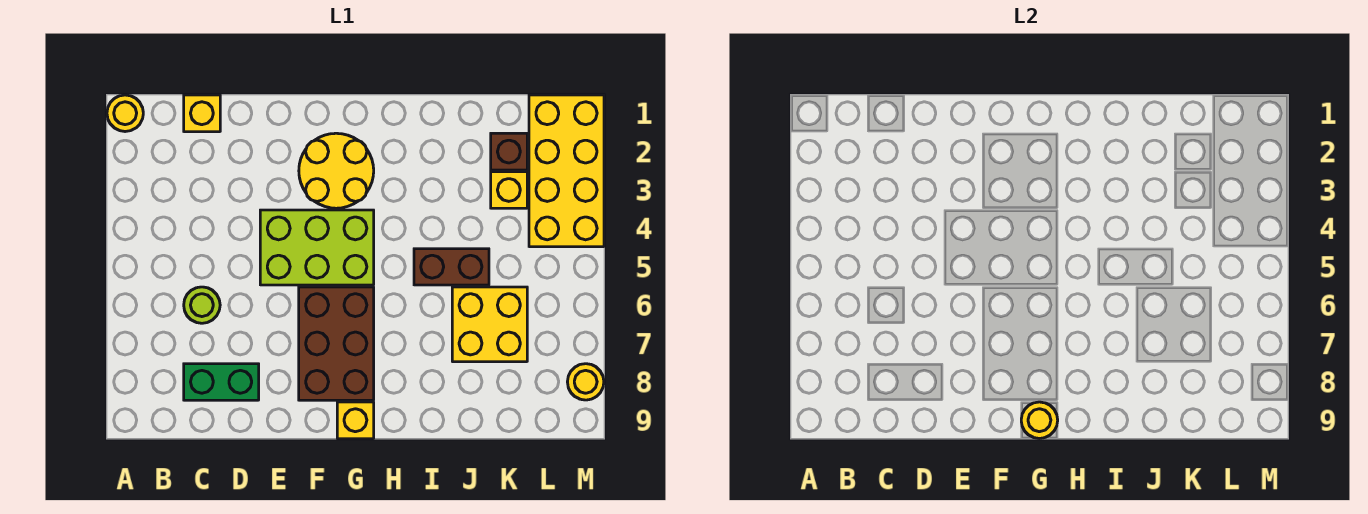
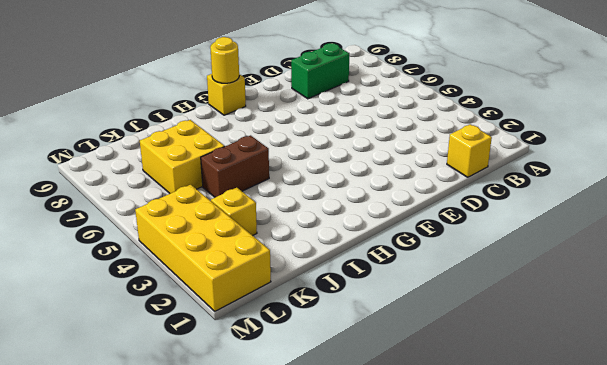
none -> yellow round brick A1 level 1
none -> lime round brick C6 level 1
none -> lime brick E4:G5 level 1

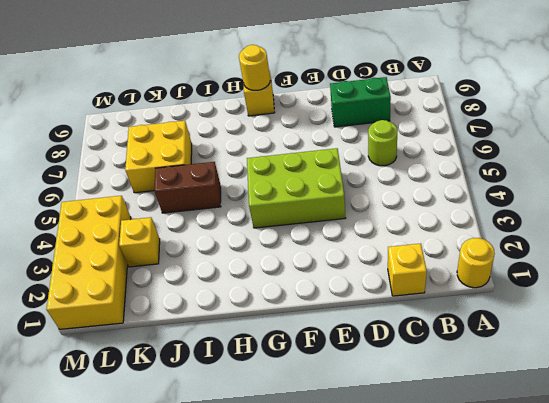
none -> yellow round brick F2:G3 level 1
none -> brown brick F6:G8 level 1
none -> brown brick K2 level 1

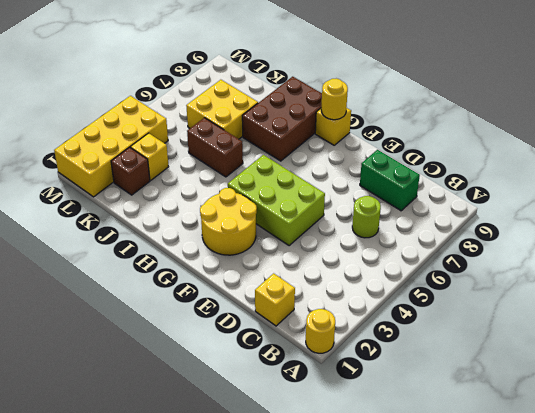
brown brick H7:I9 level 1 -> brown brick F6:G8 level 1
none -> yellow round brick M8 level 1

